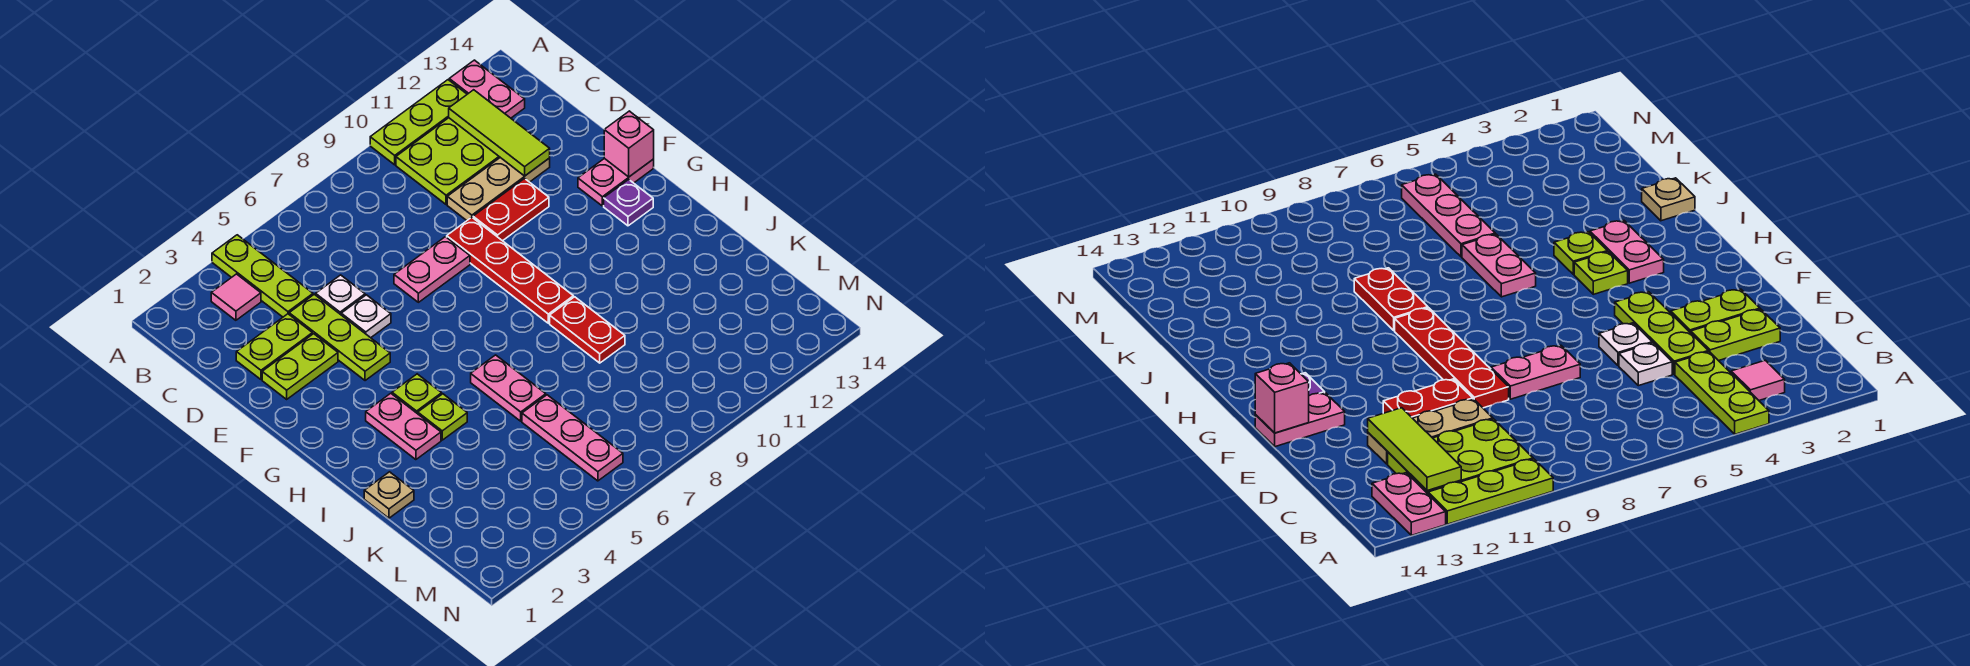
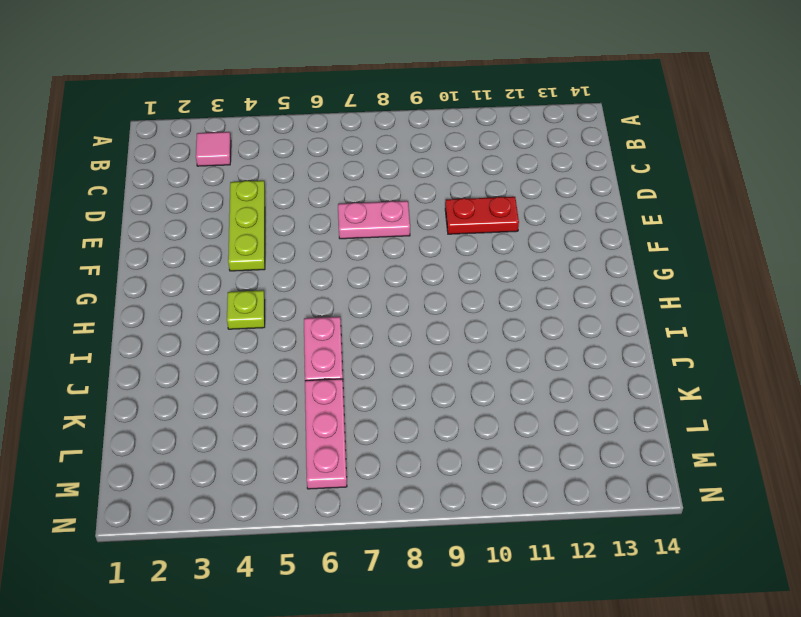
none -> lime plate A4:C4 level 1
none -> lime plate A10:A12 level 1
none -> pink plate A13:B13 level 1

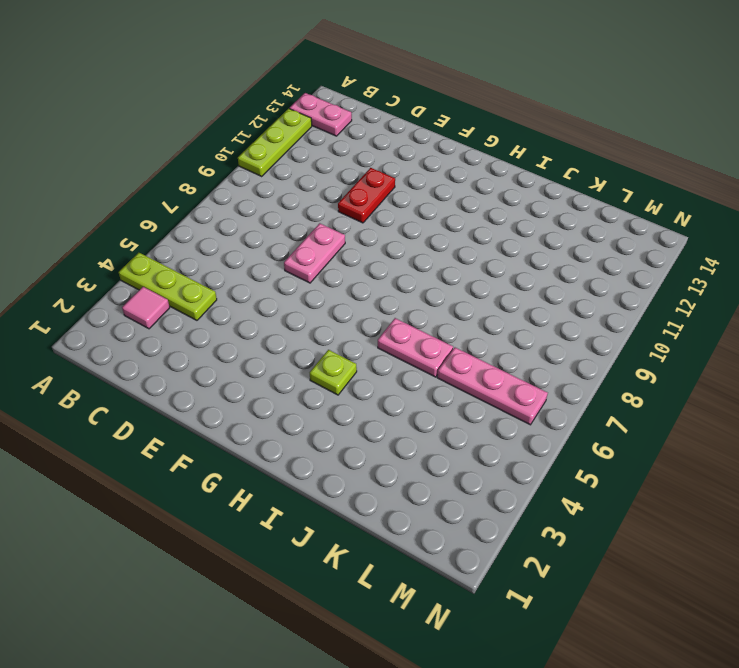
none -> lime plate B10:C12 level 1
none -> lime plate D2:D3 level 1
none -> lime plate D4:F4 level 1

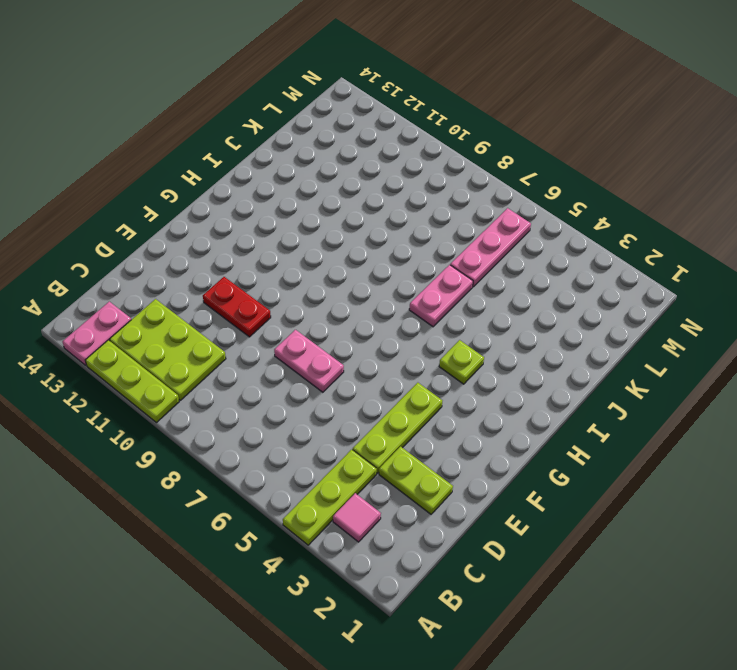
none -> white plate D5 level 1
none -> tan plate D10:D12 level 1
none -> lime plate E2:E3 level 1

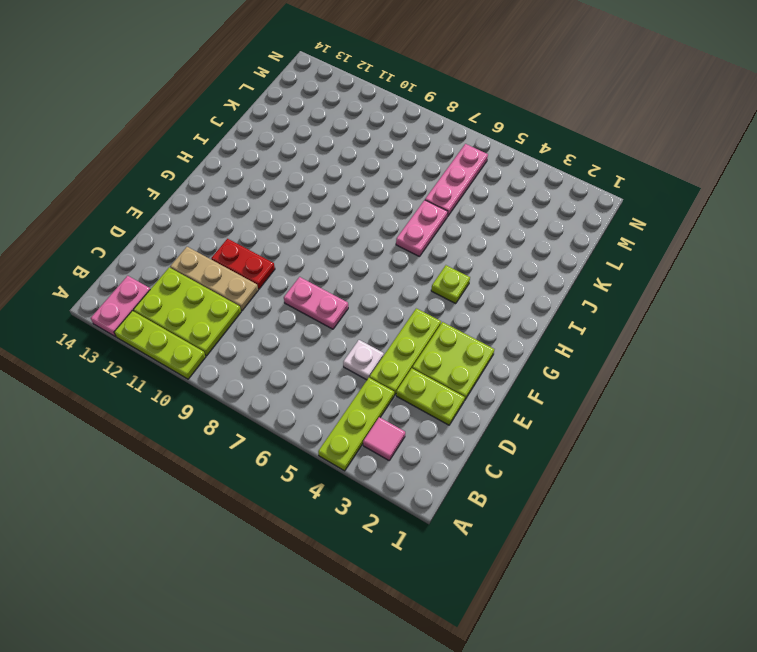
lime plate E2:F3 level 1 -> lime plate E2:E3 level 1
none -> white plate E5 level 1
none -> red plate E9:H9 level 1
none -> pink plate F13:F14 level 1

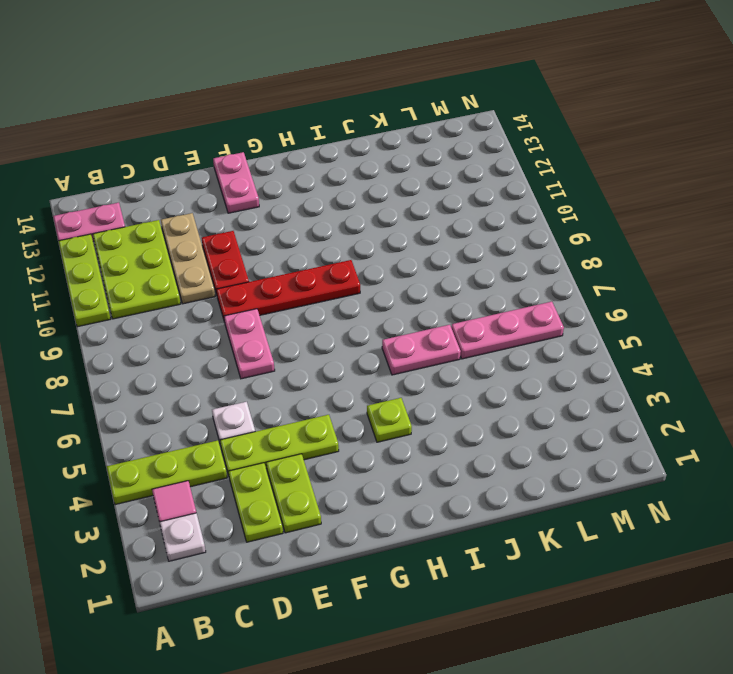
white plate B2 level 1 -> white plate E5 level 1
none -> purple plate G13 level 1
none -> pink plate H3:I3 level 1
none -> lime plate I4 level 1

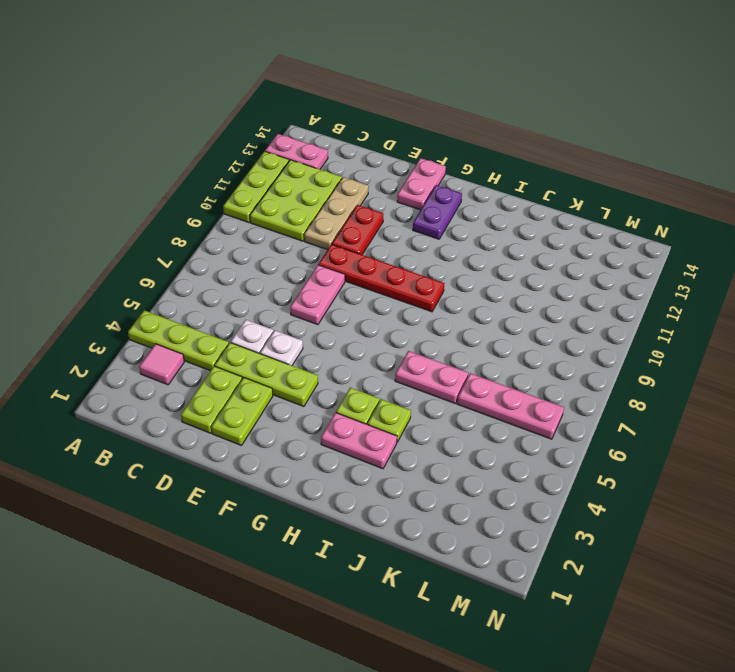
purple plate G12:G13 level 1 -> purple plate G13 level 1
none -> red plate I9:J9 level 1
none -> tan plate J1 level 1
none -> lime tile B12:D12 level 2

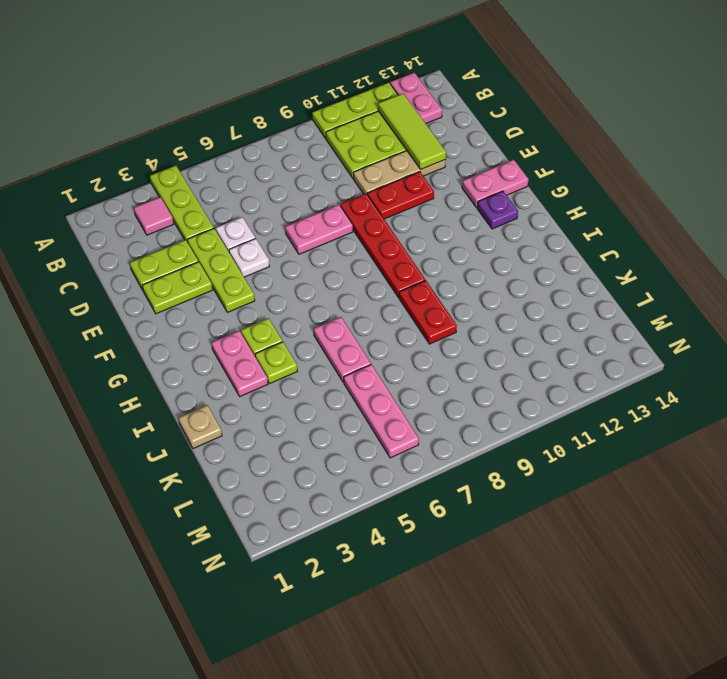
none -> pink brick F14 level 2

